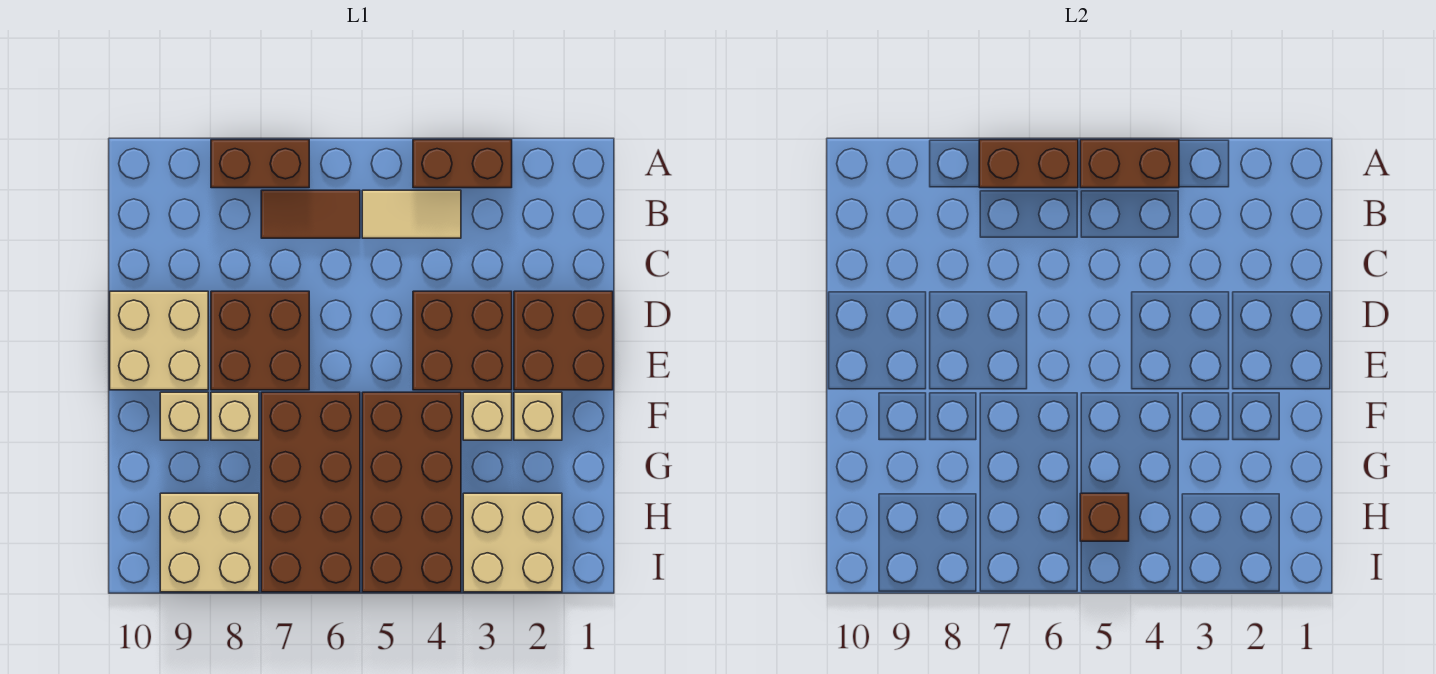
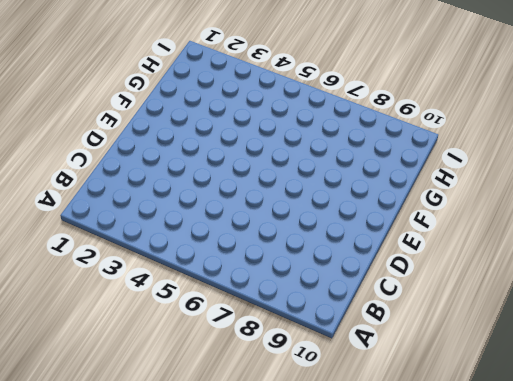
none -> brown brick A3:A4 level 1
none -> brown brick A7:A8 level 1
none -> tan tile B4:B5 level 1

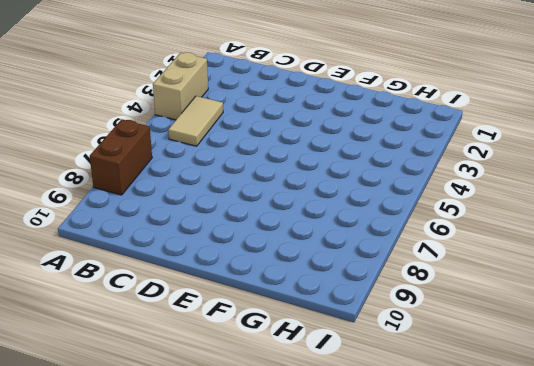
tan brick A3:A4 level 1 -> brown brick A3:A4 level 1
none -> brown tile B6:B7 level 1
none -> brown brick D1:E2 level 1
none -> brown brick D3:E4 level 1

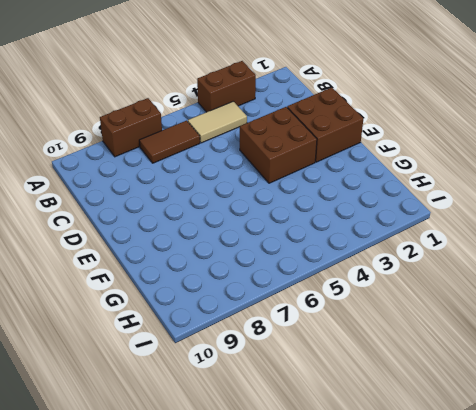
none -> brown brick D7:E8 level 1
none -> tan brick D9:E10 level 1
none -> tan brick F2 level 1

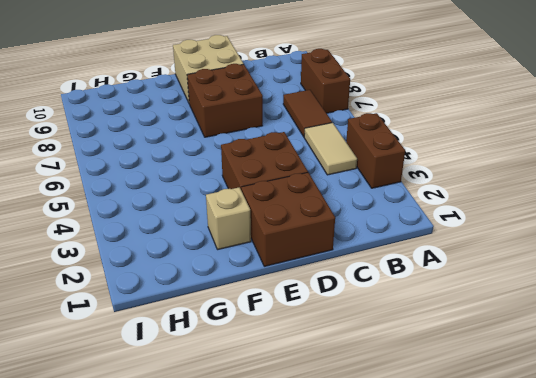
none -> tan brick F3 level 1
none -> brown brick F4:I5 level 1
none -> brown brick F6:I7 level 1

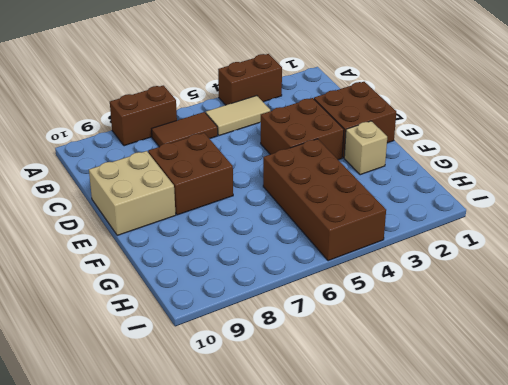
none -> tan brick F3 level 1
none -> brown brick F6:I7 level 1
none -> tan brick F8 level 1

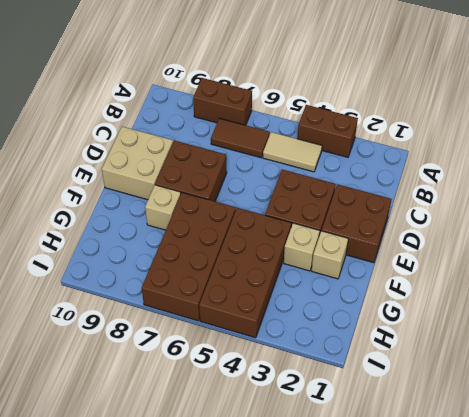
none -> tan brick F9 level 1
none -> tan brick H2:I3 level 1
none -> tan brick H8:I9 level 1

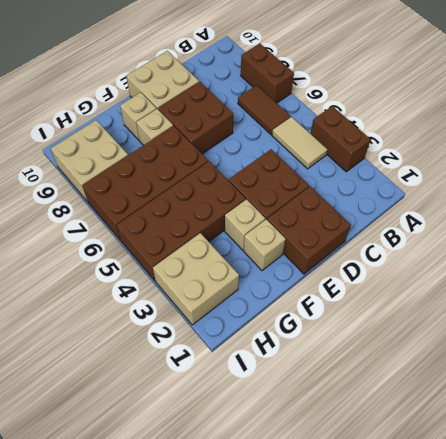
none -> brown brick A4:A5 level 2
none -> brown brick A6:A7 level 2
none -> brown brick H5 level 2

